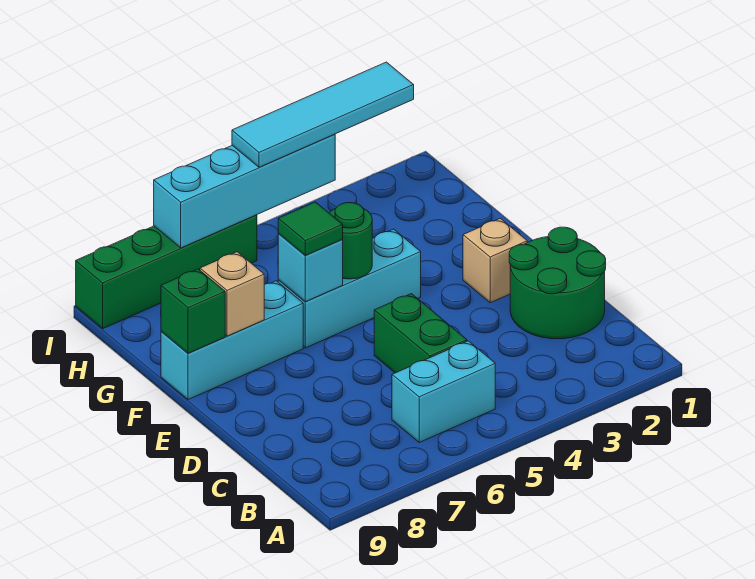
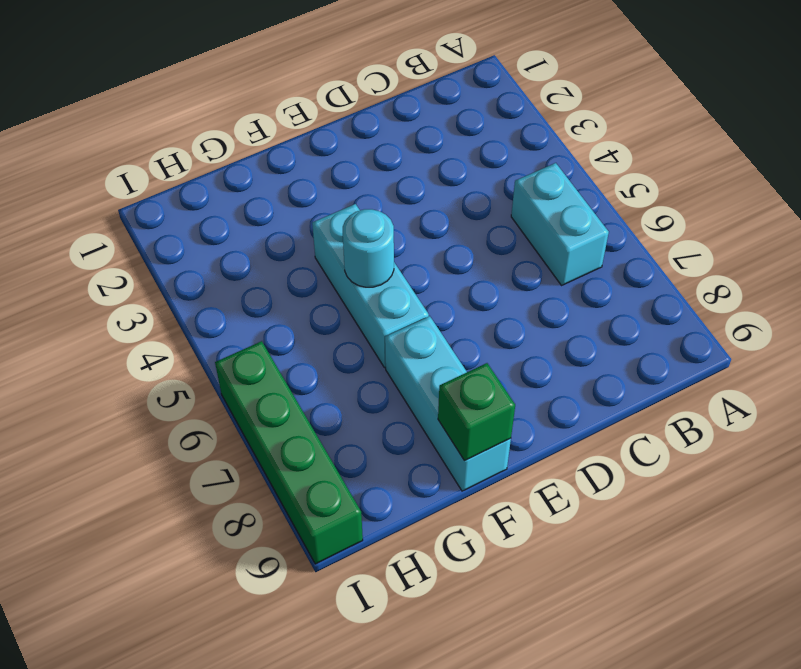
cyan round brick F5 level 2 -> green round brick F5 level 2
none -> green round brick C1:D2 level 1
none -> green brick C5:D5 level 1
none -> tan brick E2 level 1

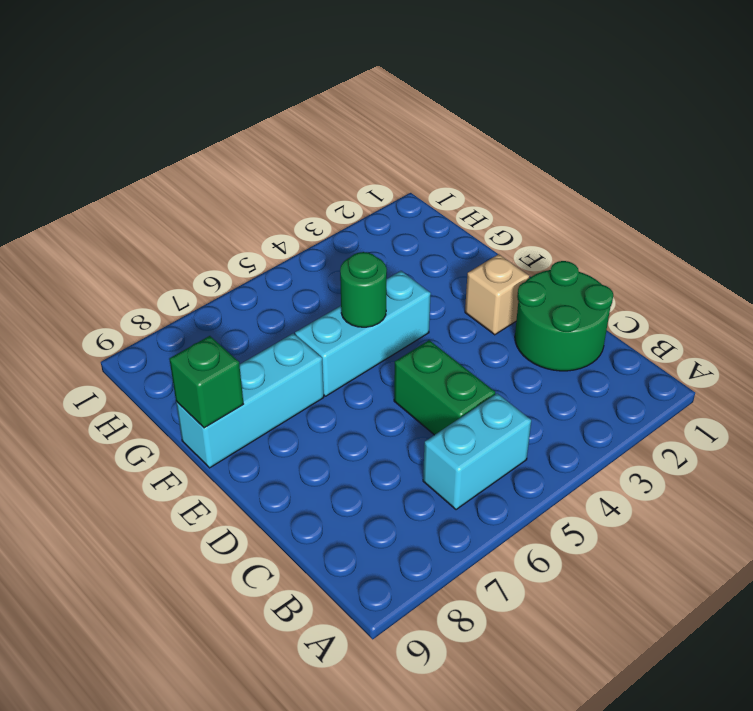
none -> green brick I6:I9 level 1
none -> cyan brick F6 level 2
none -> tan brick F8 level 2

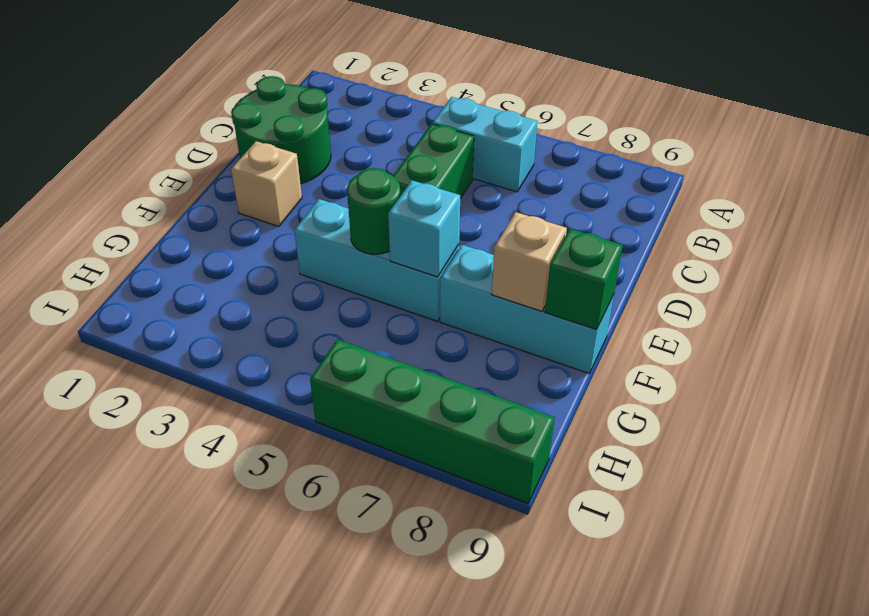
none -> cyan brick I4:I7 level 2
none -> green tile F6 level 3
none -> cyan tile I2:I5 level 3

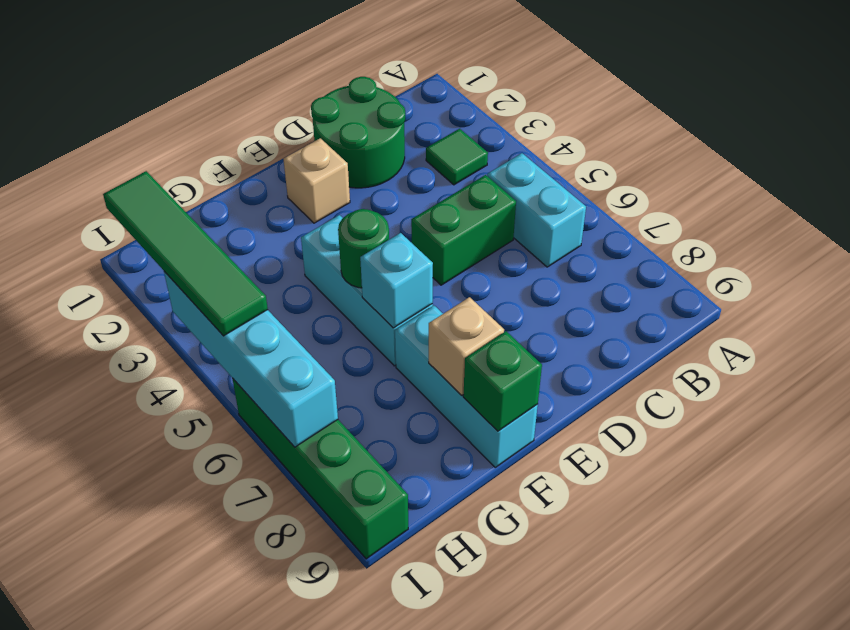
green tile B3 level 1 -> green tile F6 level 3
green tile I2:I5 level 3 -> cyan tile I2:I5 level 3

